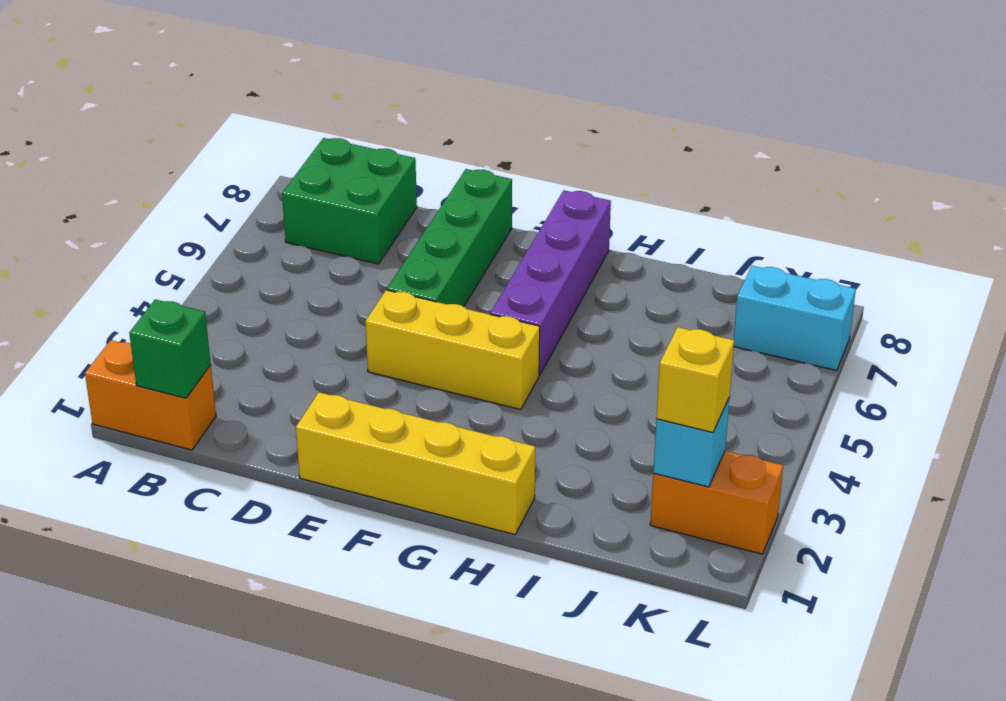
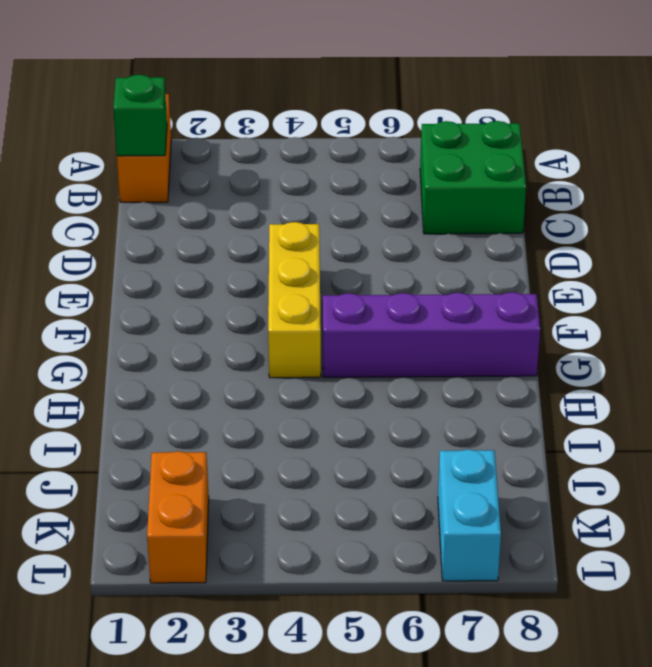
none -> yellow brick E1:H1 level 1
none -> green brick E5:E8 level 1

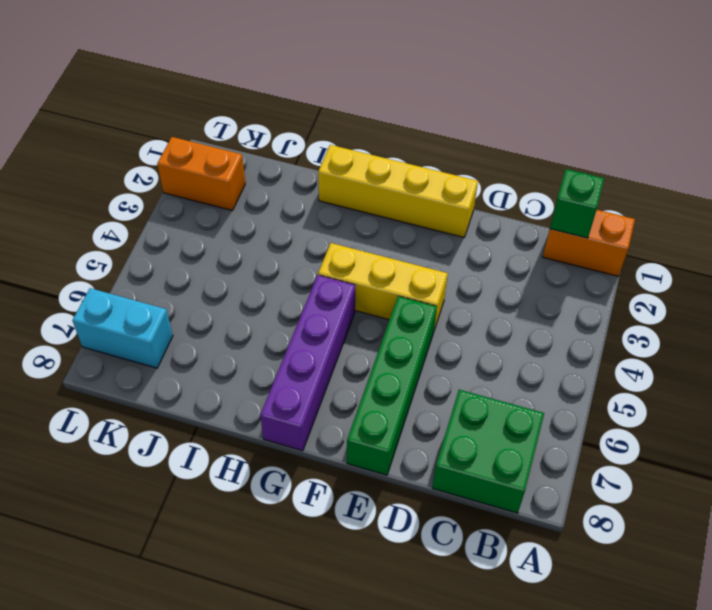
none -> cyan brick K2 level 2
none -> yellow brick K2 level 3

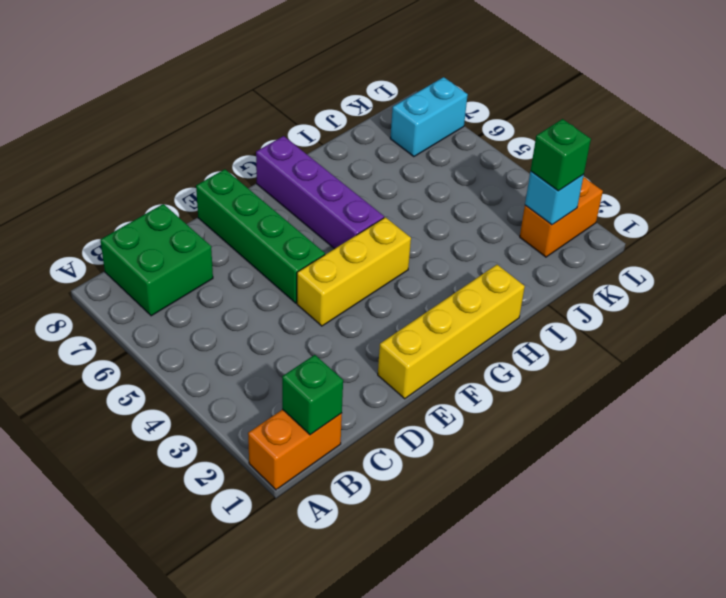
green brick K2 level 3 -> yellow brick K2 level 3

